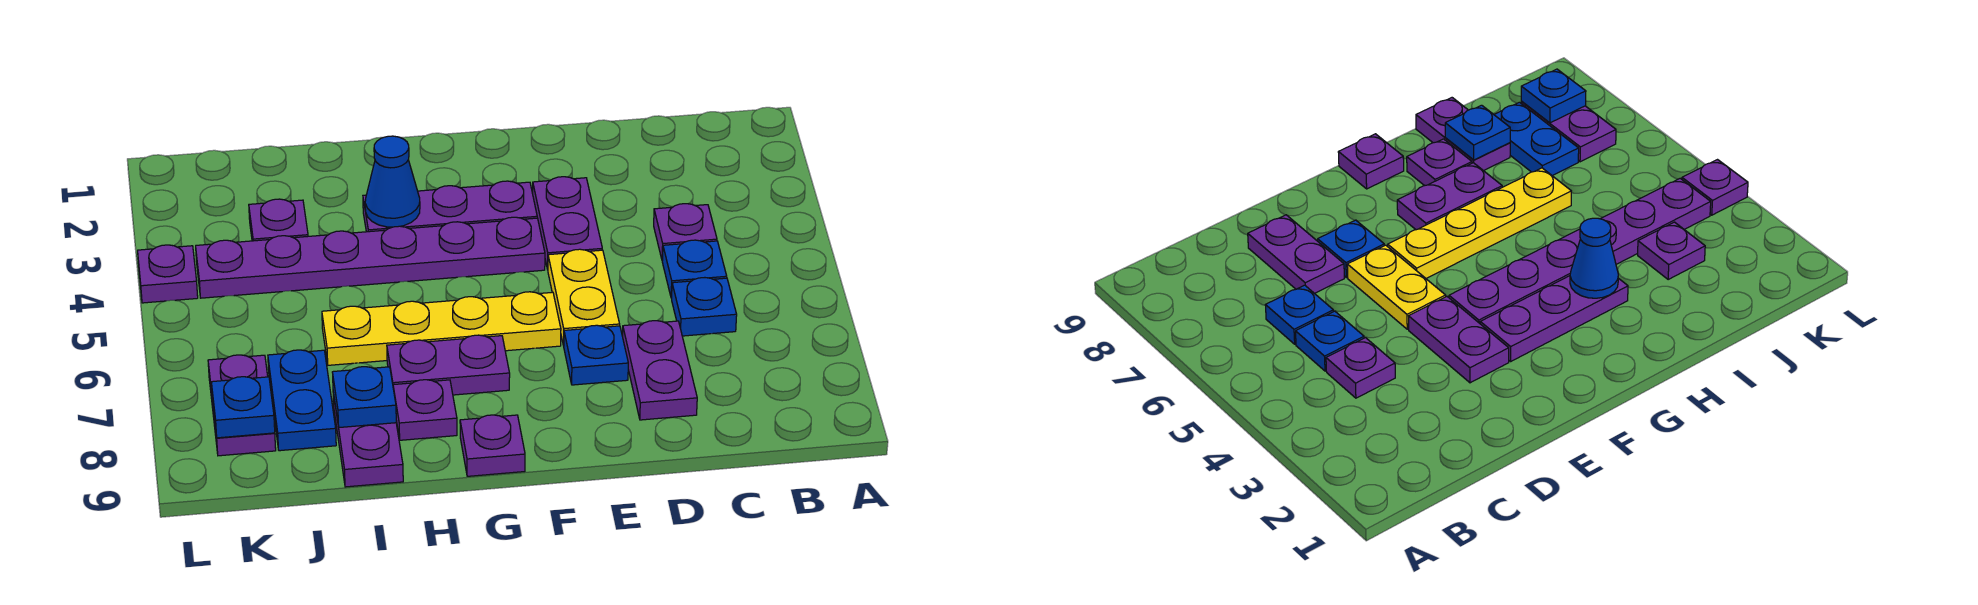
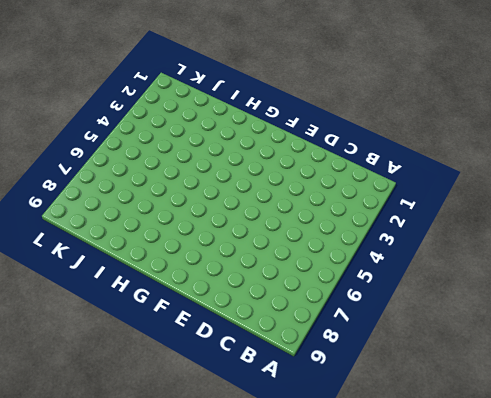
none -> purple plate C4 level 1
none -> blue plate C5 level 1
none -> blue plate C6 level 1

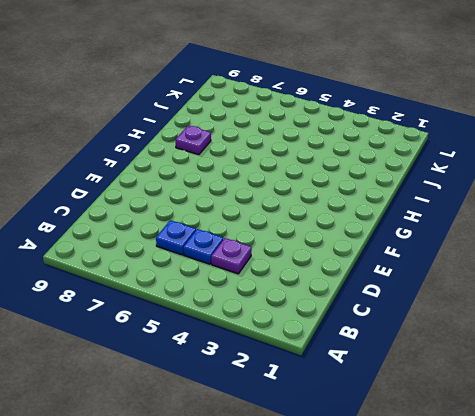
none -> purple plate D7:D8 level 1
none -> purple plate E3:E4 level 1
none -> yellow plate E5:E6 level 1

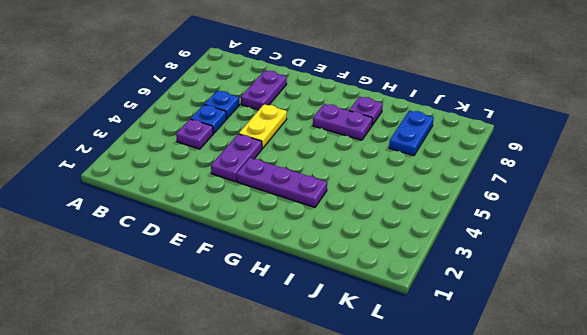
none -> blue plate E7 level 1
none -> purple plate F4:K4 level 1
none -> yellow plate F6:I6 level 1

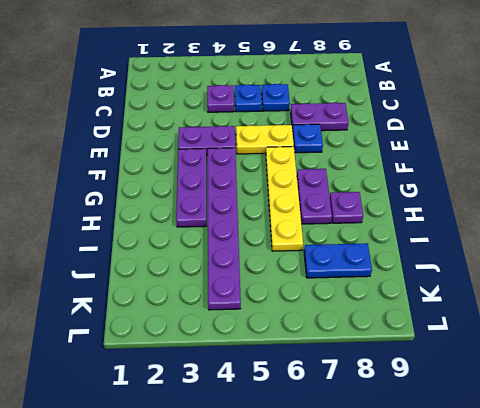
none -> purple plate G9 level 1
none -> purple plate I8:I9 level 1
none -> purple plate J3 level 1

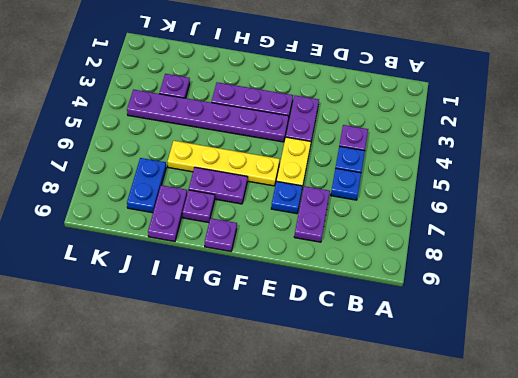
none -> purple plate K7:K8 level 1
none -> purple plate L4 level 1
none -> blue cone H3 level 2

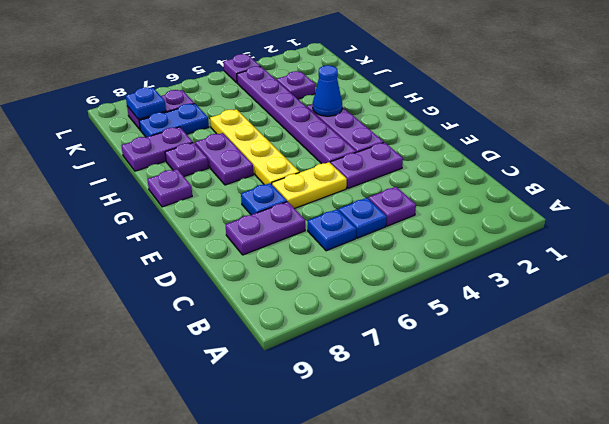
none -> blue plate I8 level 2

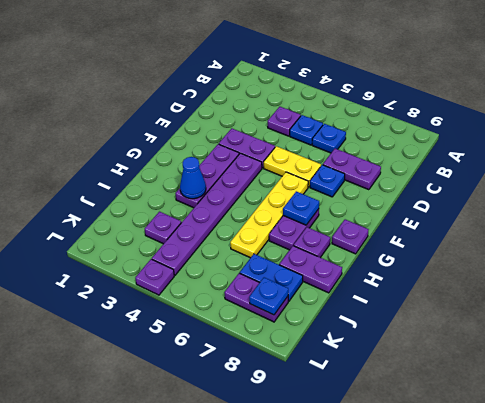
blue plate G7 level 2 -> blue plate I8 level 2

